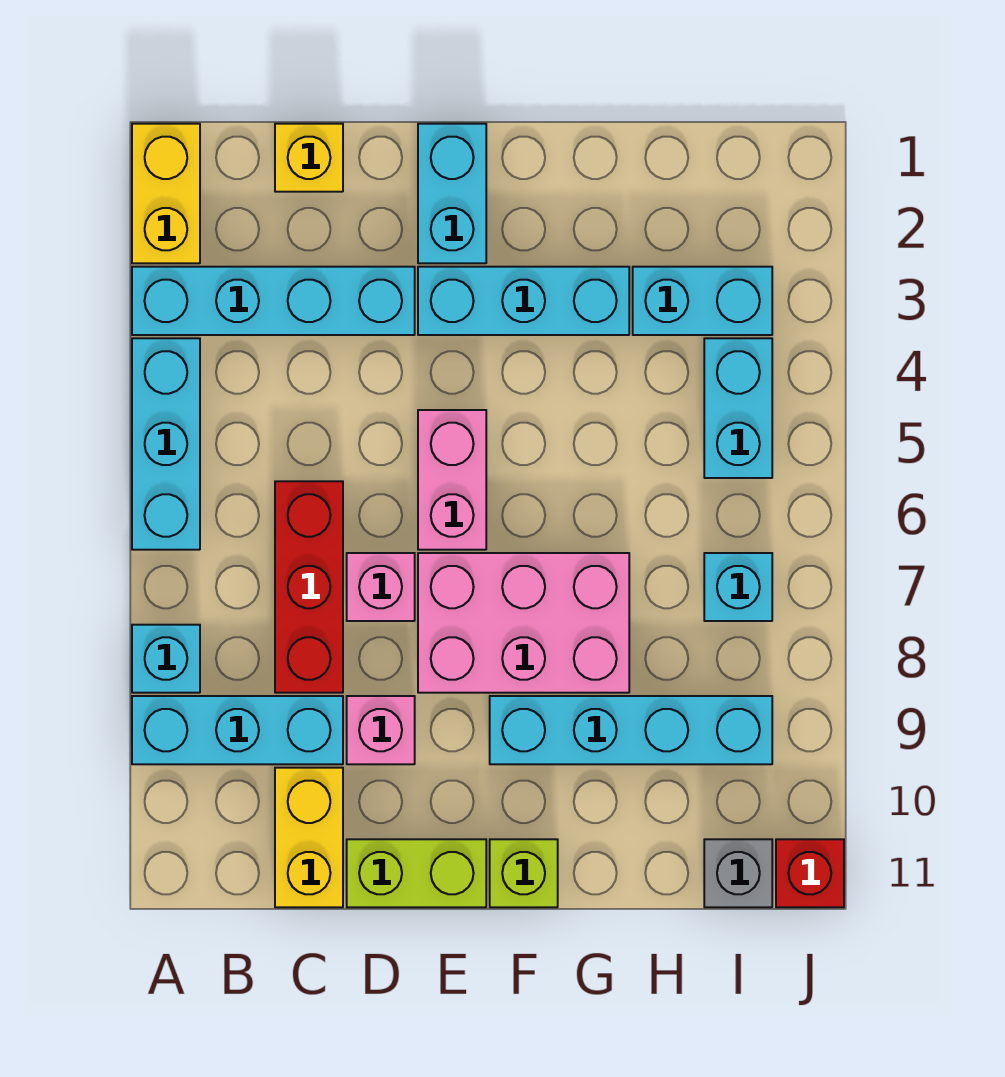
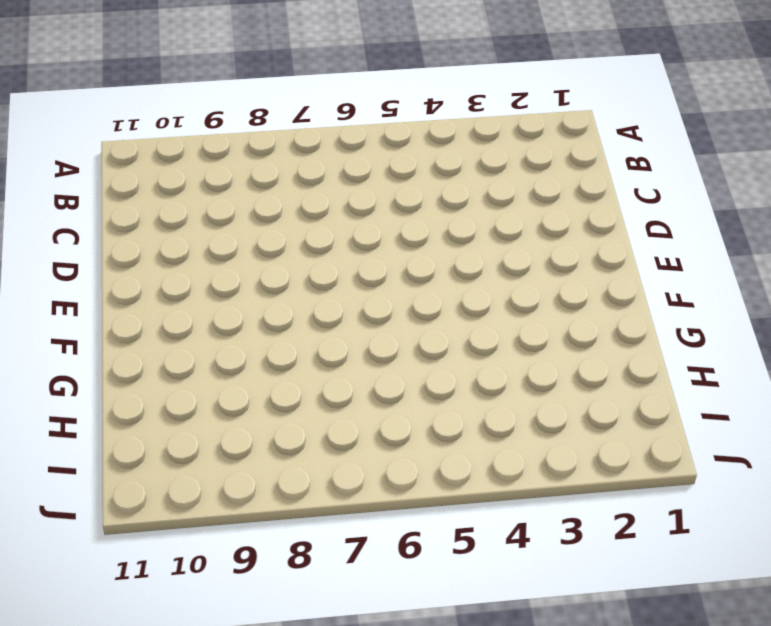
none -> yellow brick A1:A2 level 1
none -> cyan brick A3:D3 level 1
none -> cyan brick A4:A6 level 1

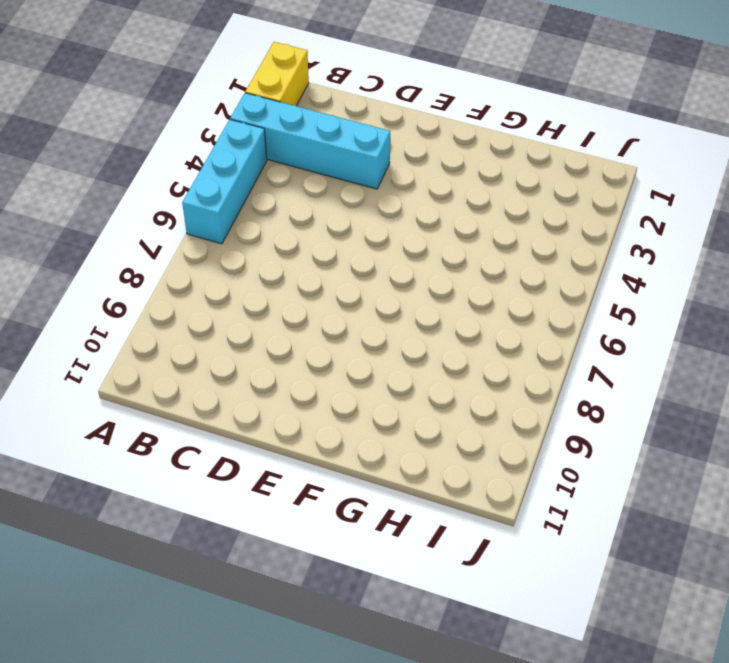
none -> cyan brick A8 level 1
none -> cyan brick A9:C9 level 1
none -> yellow brick C1 level 1

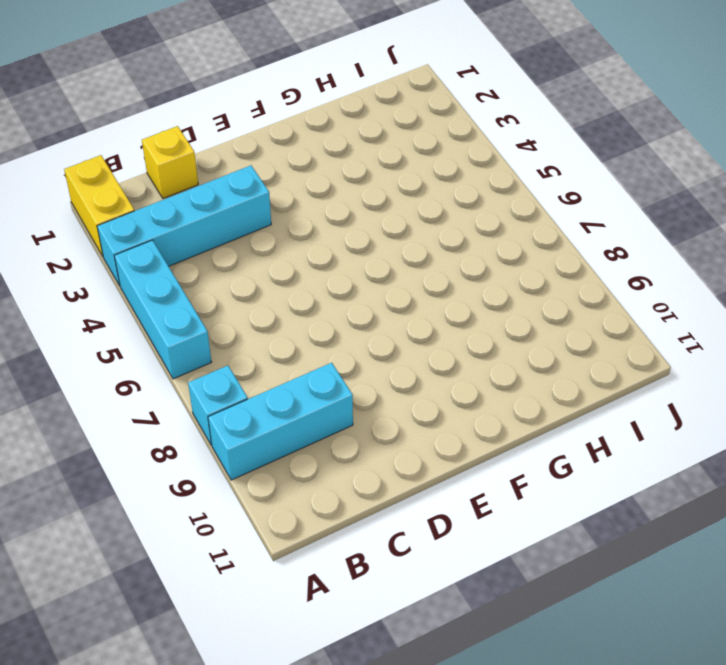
none -> red brick C6:C8 level 1
none -> yellow brick C10:C11 level 1
none -> pink brick D7 level 1

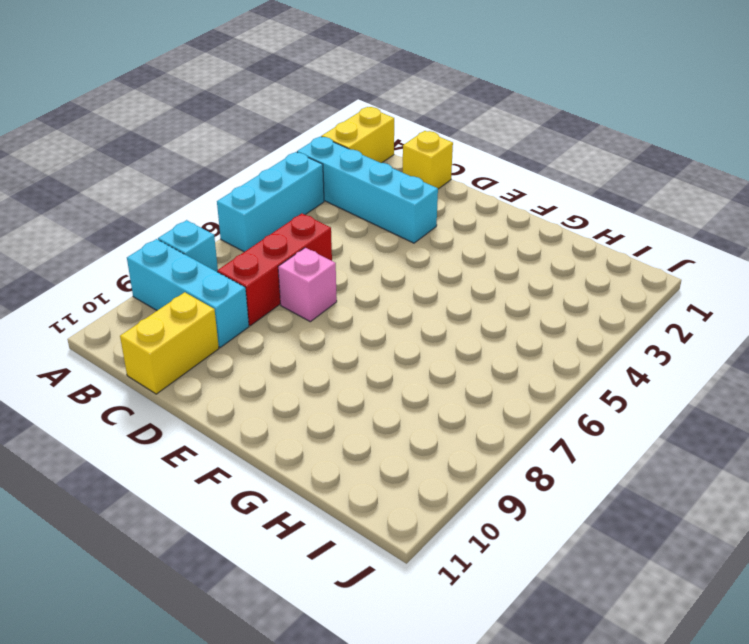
none -> pink brick D9 level 1
none -> lime brick D11:E11 level 1
none -> cyan brick E1:E2 level 1

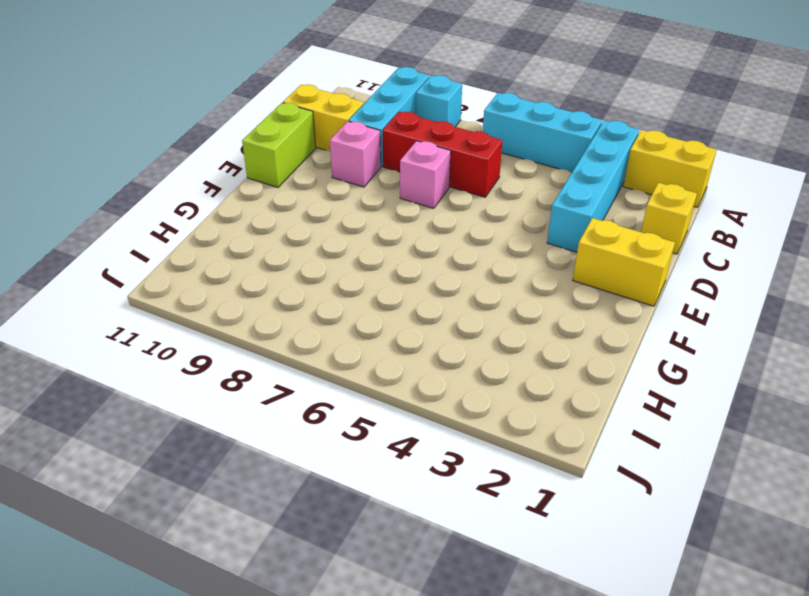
yellow brick E1:E2 level 1 -> cyan brick E1:E2 level 1
none -> cyan brick E3:G3 level 1
none -> pink brick E5:E6 level 1
none -> pink brick E7:G8 level 1

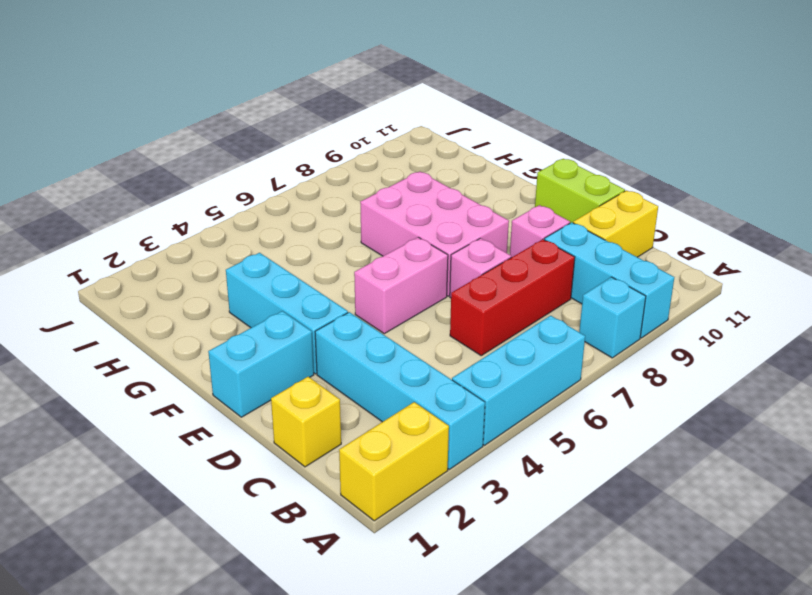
none -> cyan brick F9:I9 level 1
none -> lime brick F11 level 1
none -> cyan brick H3:I3 level 1

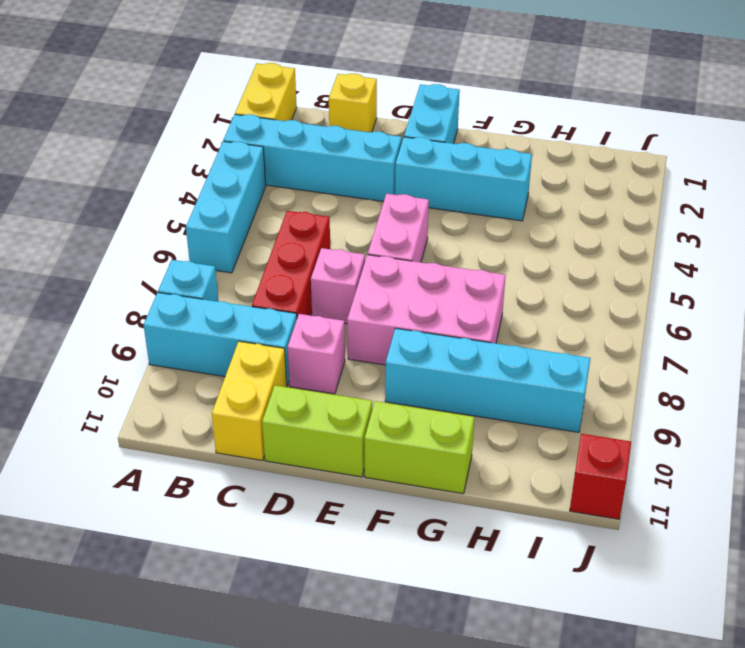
lime brick F11:G11 level 1 -> lime brick F11 level 1
none -> cyan brick H3:I3 level 1
none -> cyan brick I4:I5 level 1
none -> cyan brick I7 level 1

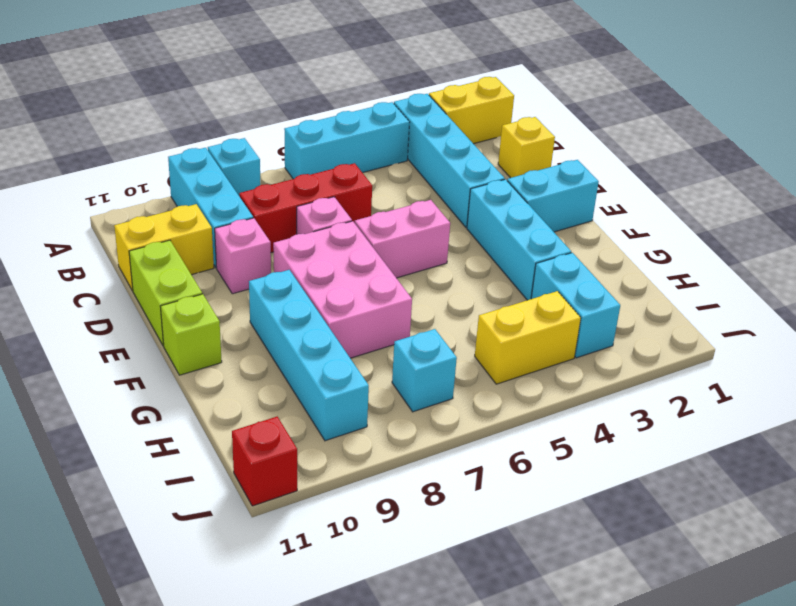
yellow brick I4:I5 level 1 -> cyan brick I4:I5 level 1
none -> grey brick I11 level 1

